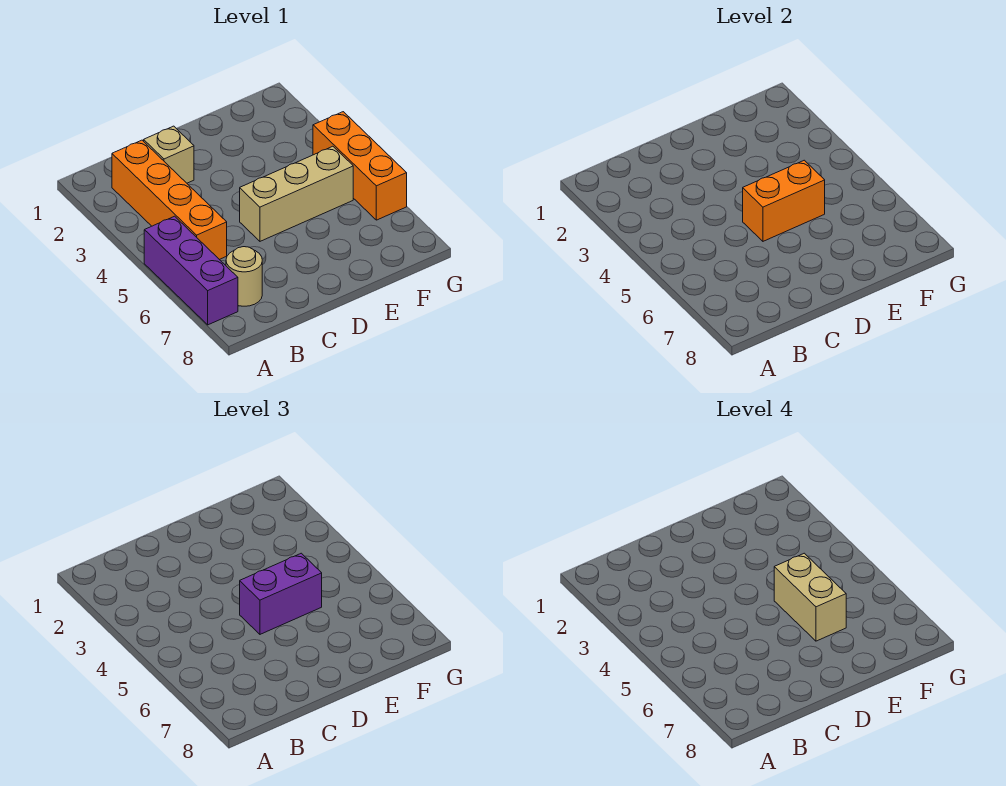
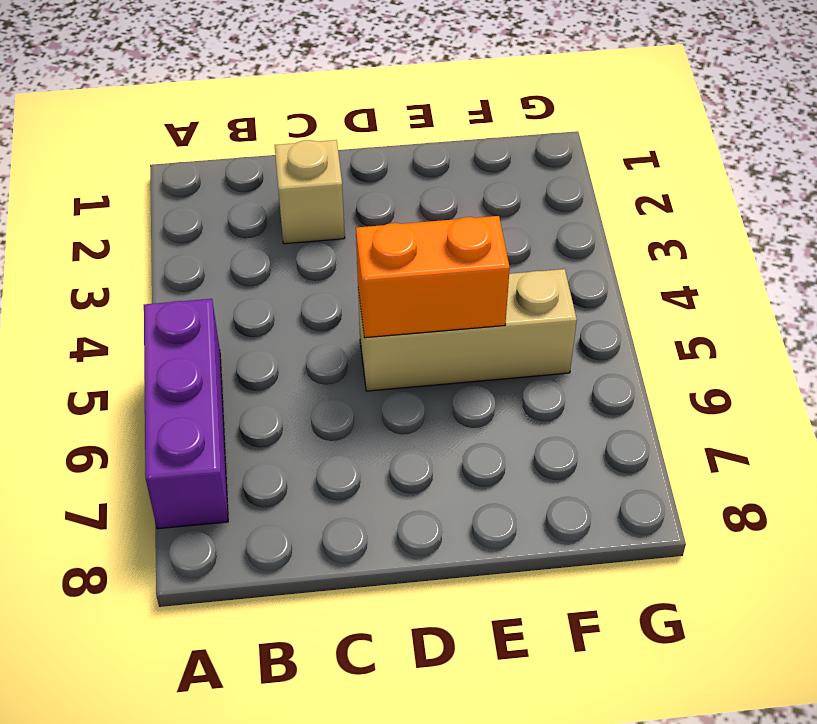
none -> orange brick B2:B5 level 1
none -> tan round brick B7 level 1

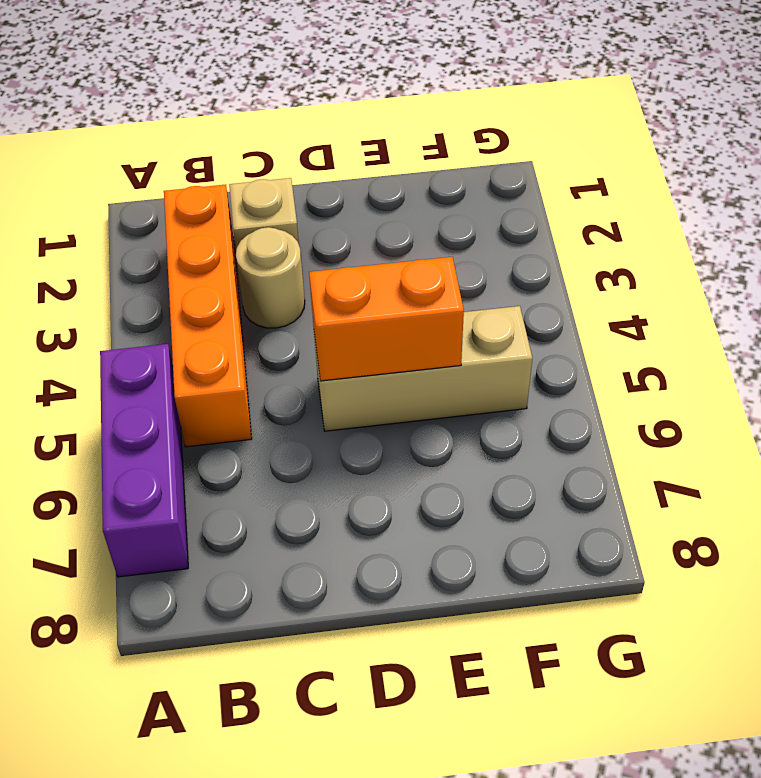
tan round brick C3 level 1 -> tan round brick B7 level 1
none -> orange brick G4:G6 level 1
none -> purple brick D5:E5 level 3

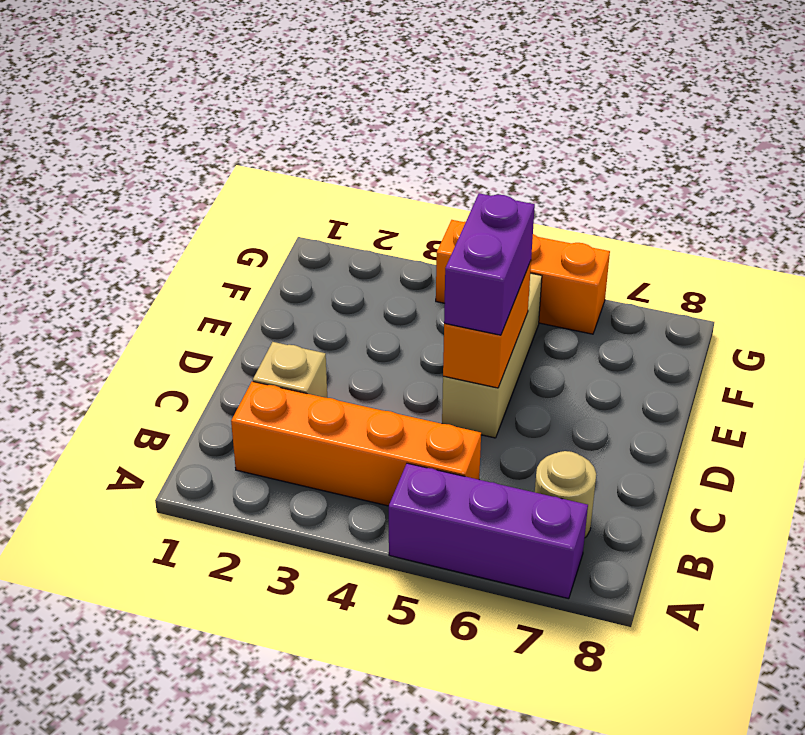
none -> tan brick E5:E6 level 4

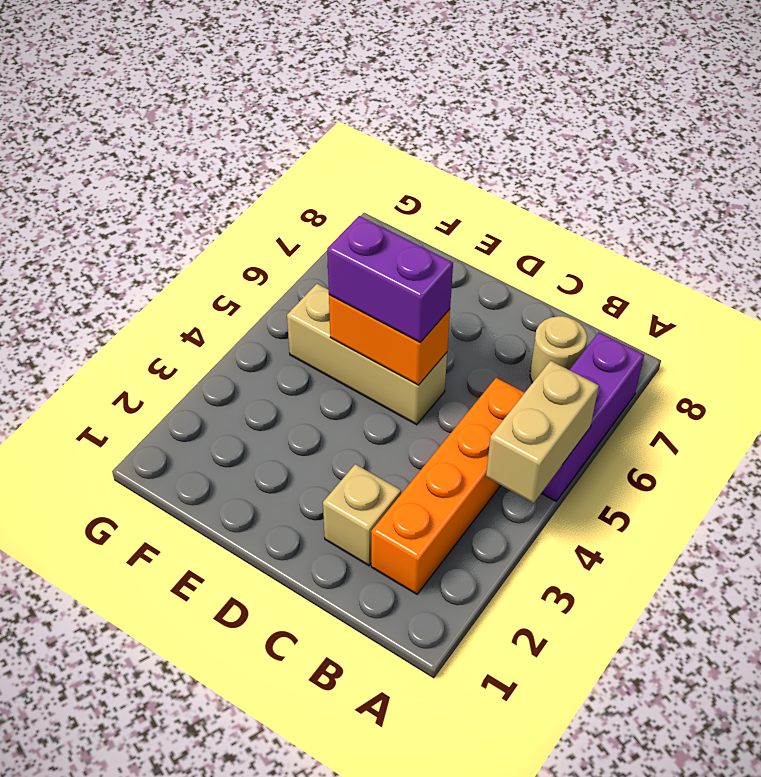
tan brick A4:A5 level 2 -> tan brick E5:E6 level 4
none -> orange brick G4:G6 level 1

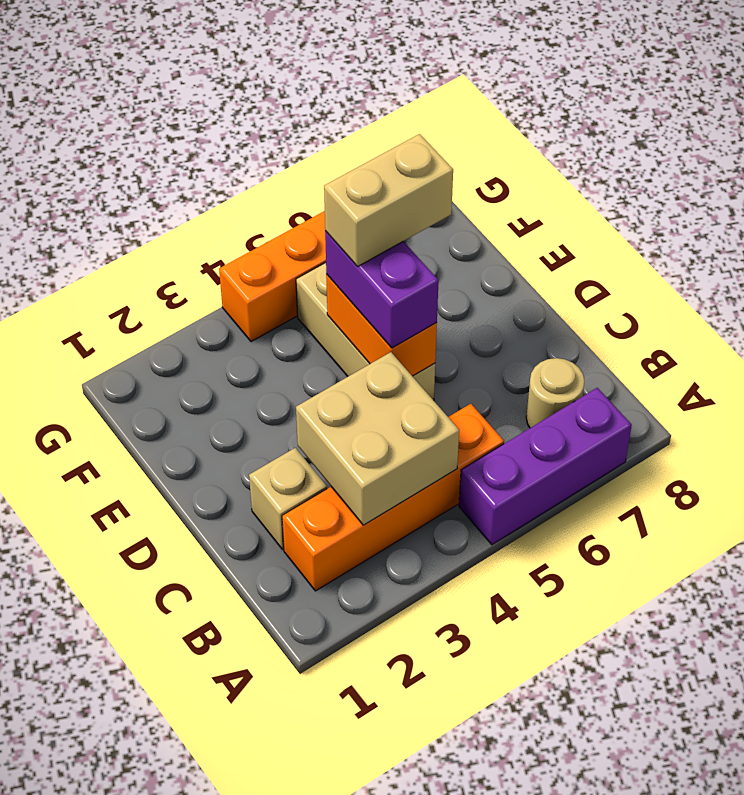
tan brick B3:C4 level 2 -> none

